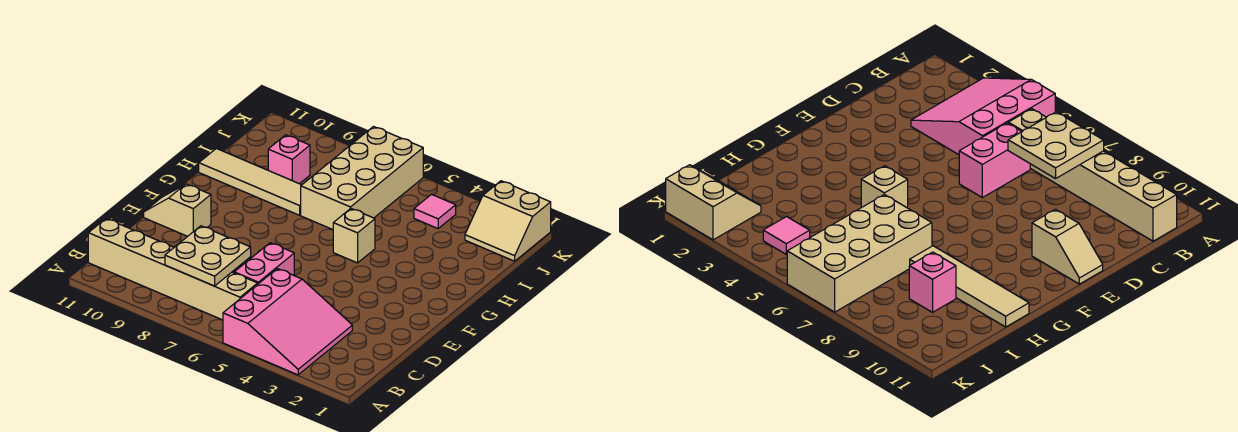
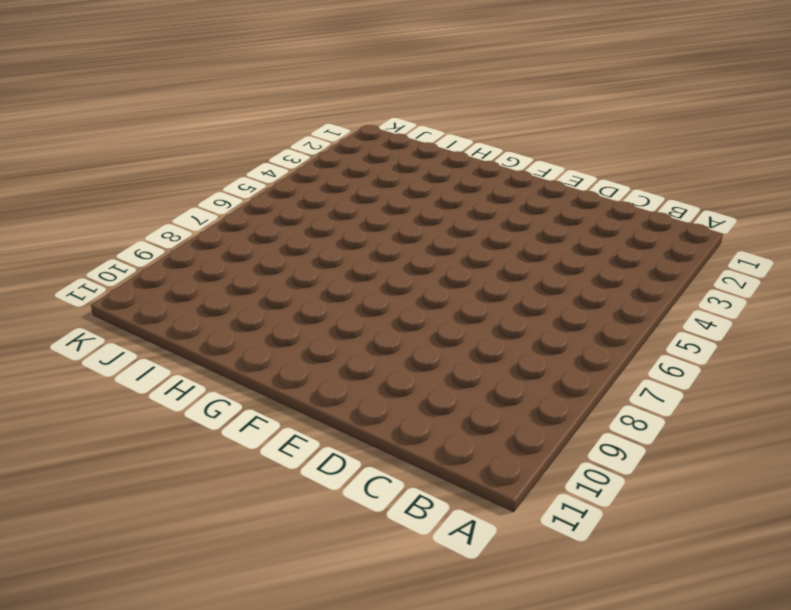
none -> pink slope A3:C5 level 1 top 5
none -> tan brick B6:B11 level 1

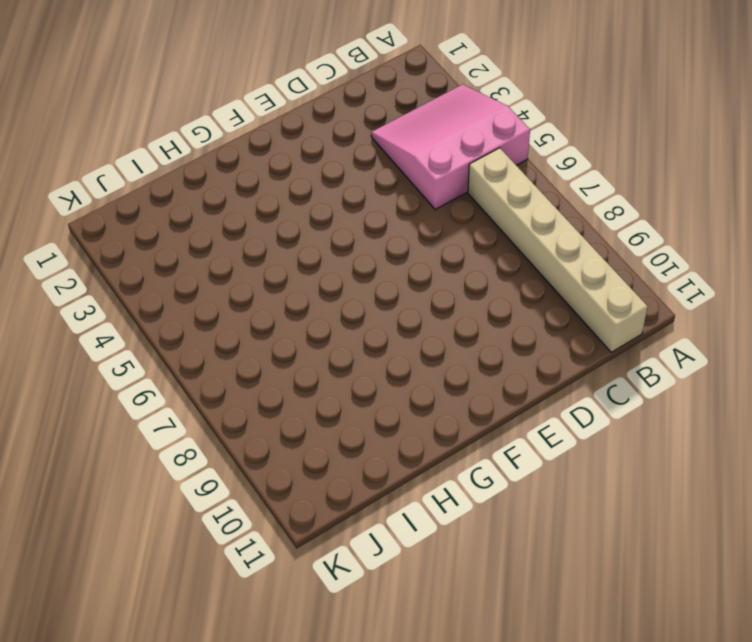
none -> pink brick C6:D6 level 1
none -> tan slope E10:E11 level 1 top 10

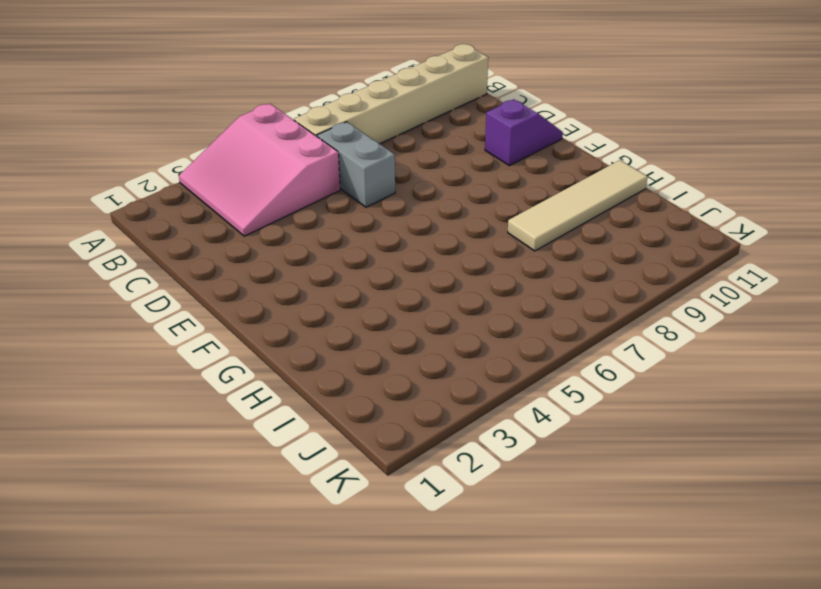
grey brick C6:D6 level 1 -> pink brick C6:D6 level 1
purple slope E10:E11 level 1 top 10 -> tan slope E10:E11 level 1 top 10
none -> tan brick G5 level 1
none -> tan brick H6:K7 level 1

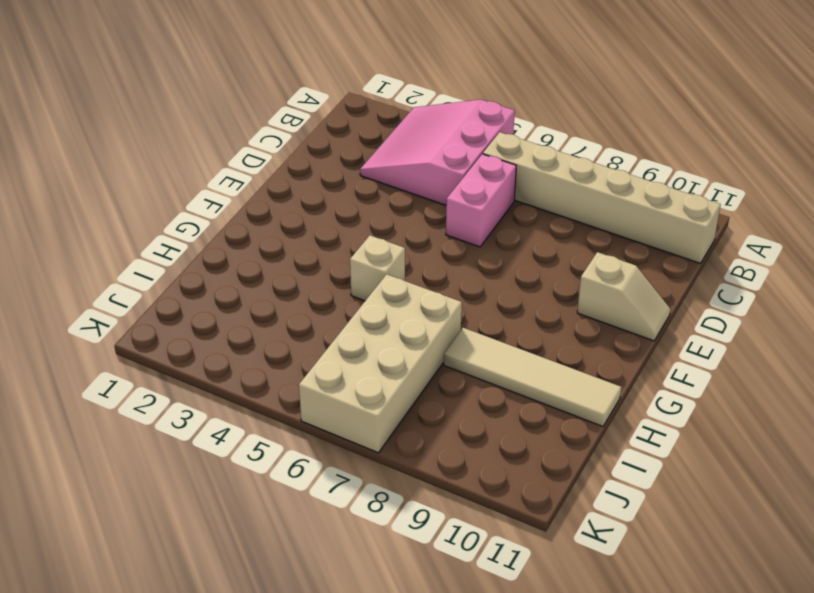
none -> pink brick I9 level 1
none -> tan slope J1:K2 level 1 top K

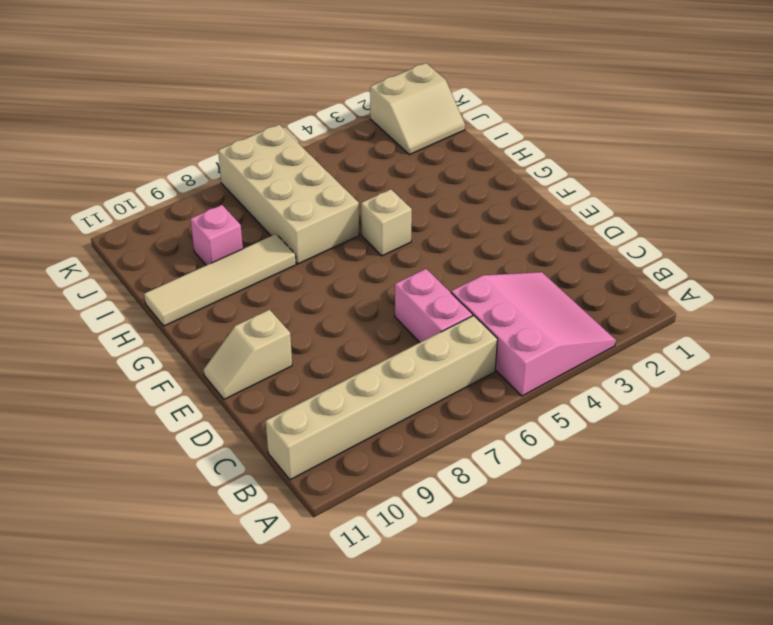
none -> pink tile J4 level 1
none -> tan plate B7:C8 level 2

